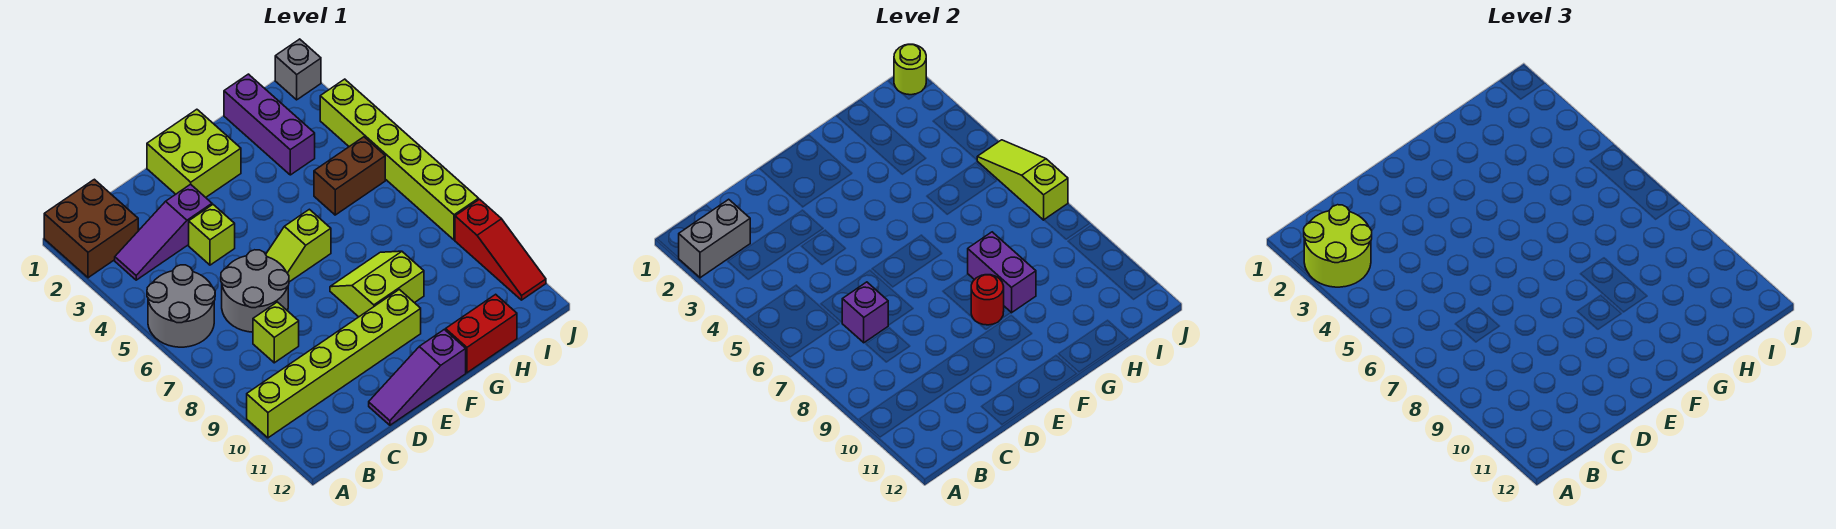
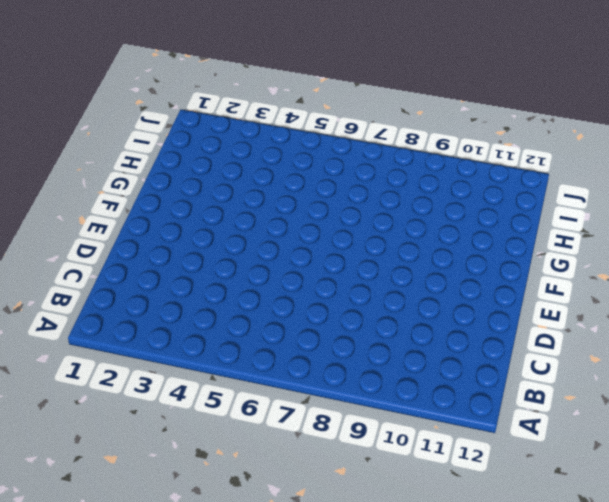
none -> brown brick A1:B2 level 1
none -> grey round brick A5:B6 level 1
none -> lime brick A10:F10 level 1

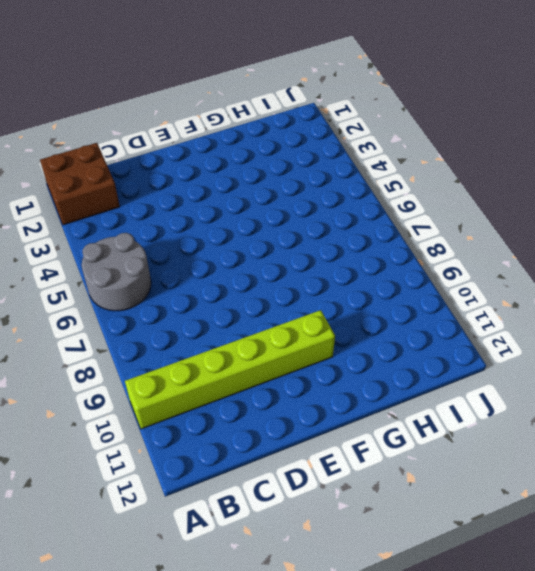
none -> purple slope B3:D3 level 1 top D
none -> grey round brick C6:D7 level 1
none -> lime brick C8 level 1

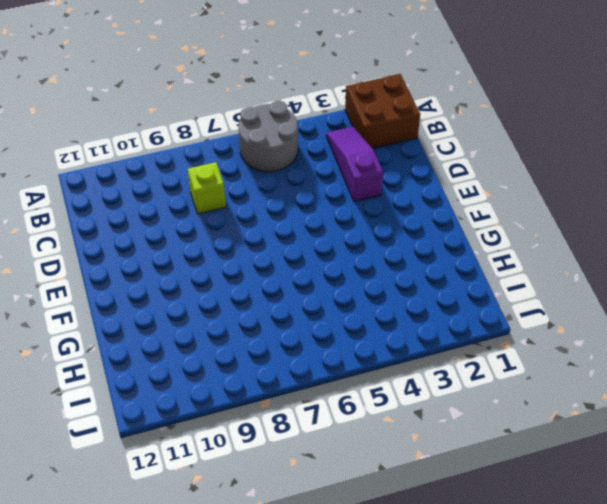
none -> lime brick A10:F10 level 1
none -> grey round brick C6:D7 level 1
none -> lime brick D4 level 1

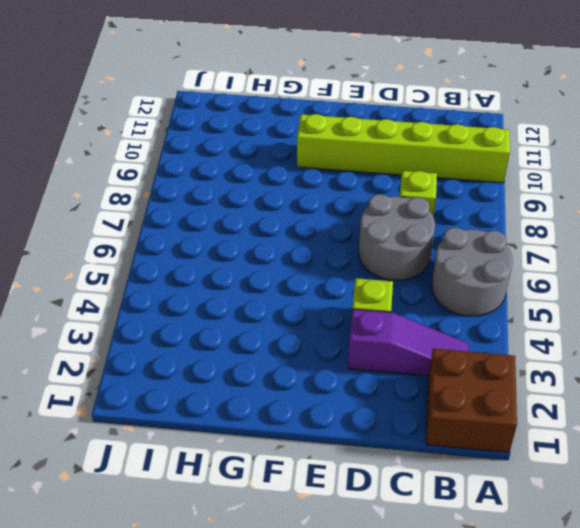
none -> purple slope D12:F12 level 1 top F
none -> lime brick E1:F2 level 1
none -> lime slope E6:F6 level 1 top F

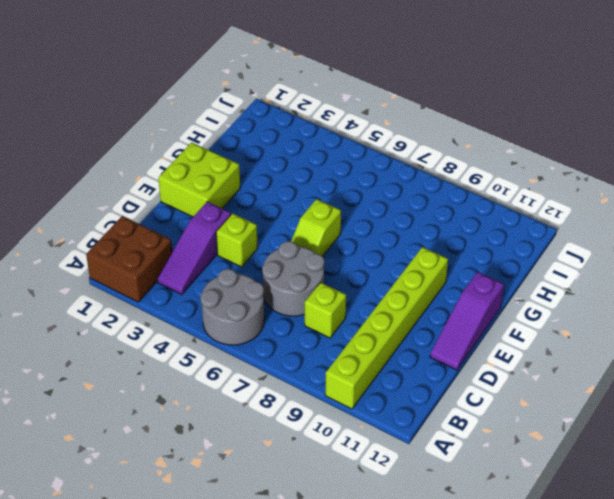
none -> lime slope F8:G9 level 1 top 9
none -> red brick G12:H12 level 1
none -> purple brick H1:H3 level 1

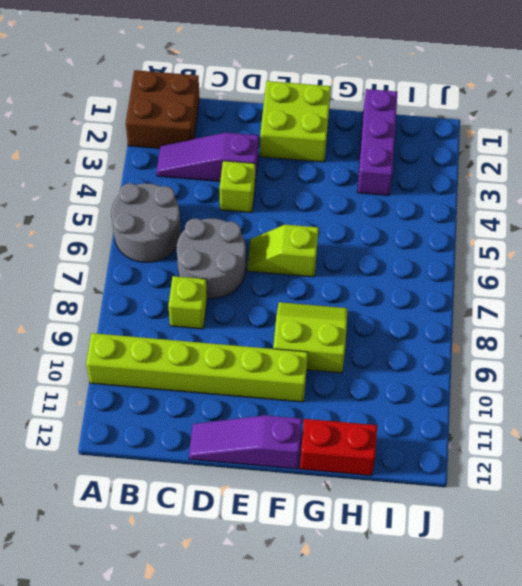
none -> brown brick H5:I5 level 1
none -> grey brick J1 level 1
none -> lime brick J3:J8 level 1

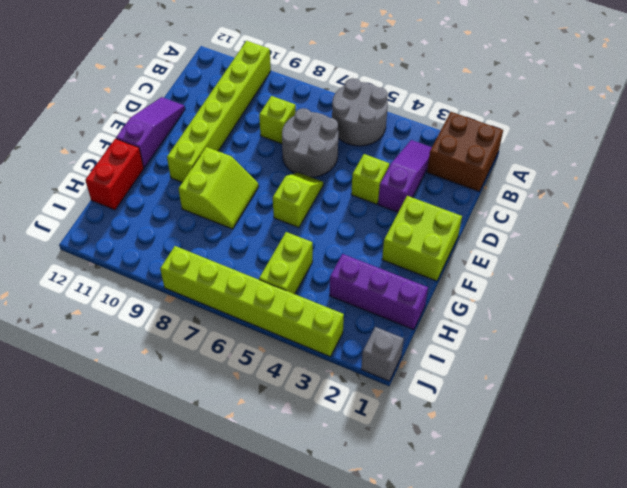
lime brick H5:I5 level 1 -> brown brick H5:I5 level 1
none -> red slope J9:J11 level 1 top 9
none -> grey brick A2:B2 level 2
none -> purple brick C7 level 2

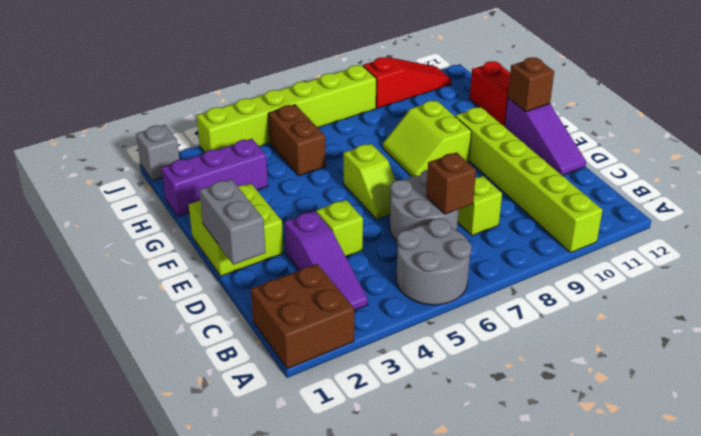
brown brick C7 level 2 -> purple brick C7 level 2
grey brick D1:E1 level 2 -> grey brick A2:B2 level 2
brown brick F12 level 2 -> none
none -> red round brick F9 level 2
none -> purple brick G8:G9 level 2
none -> lime round brick J1 level 2

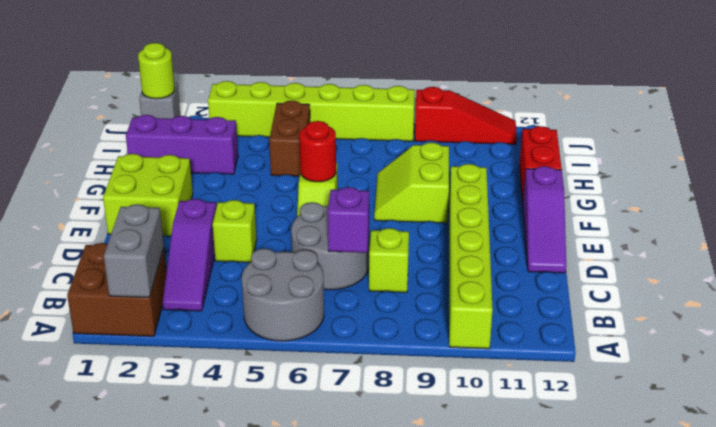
red round brick F6 level 2 -> red round brick F9 level 2
none -> purple brick G8:G9 level 2
none -> lime slope J5:J7 level 2 top 7
none -> lime round brick A2:B3 level 3

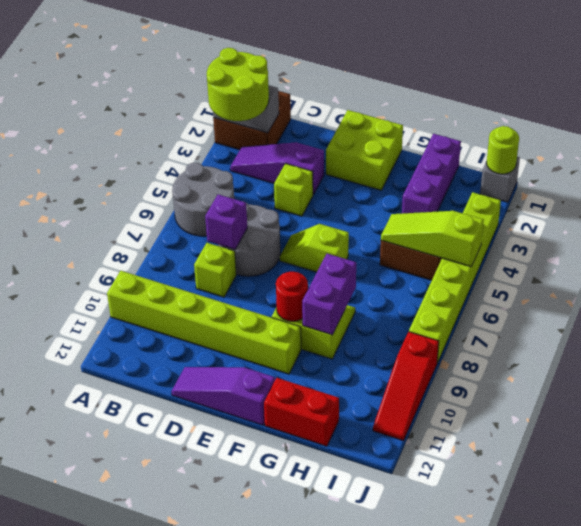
lime slope H5:J5 level 2 top J -> lime slope J5:J7 level 2 top 7

